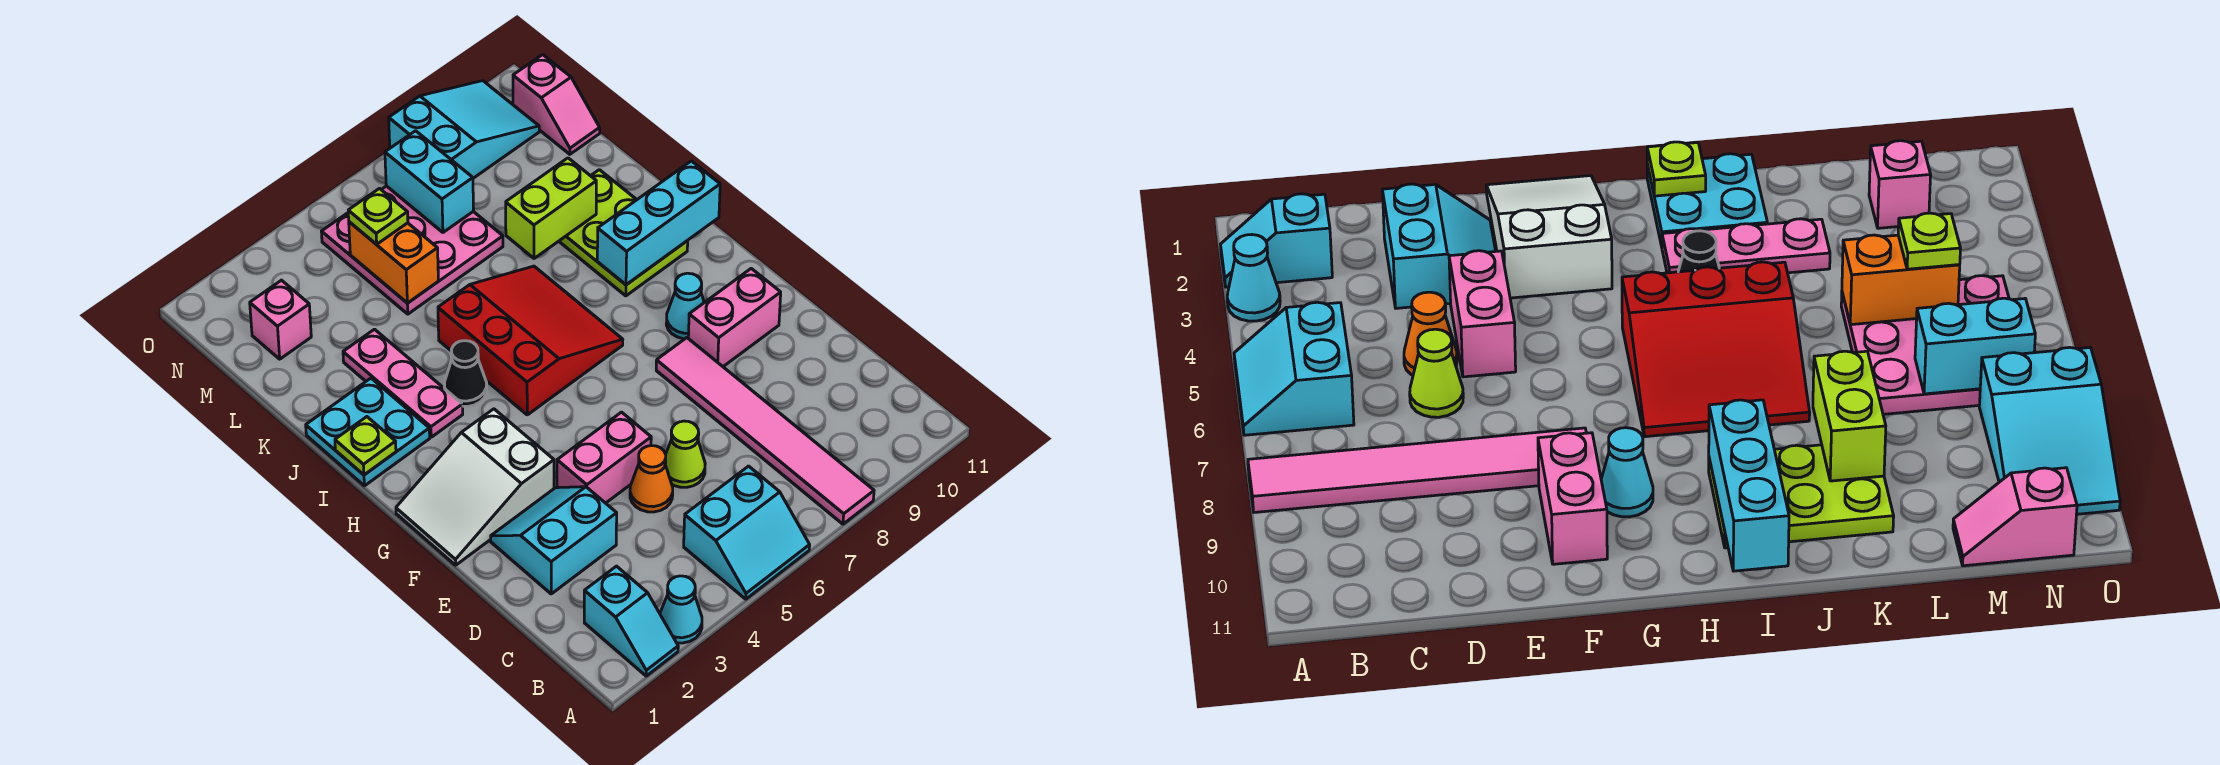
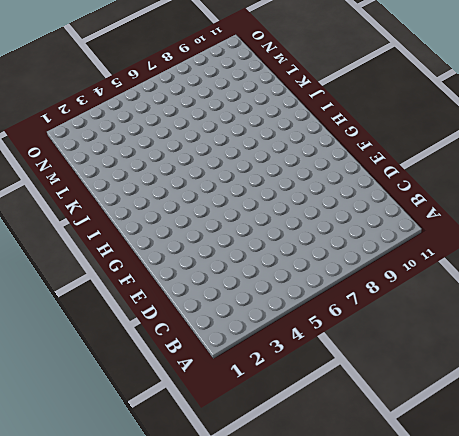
none -> cyan slope A2:B2 level 1 top B
none -> cyan cone A3 level 1
none -> cyan slope A5:B6 level 1 top B

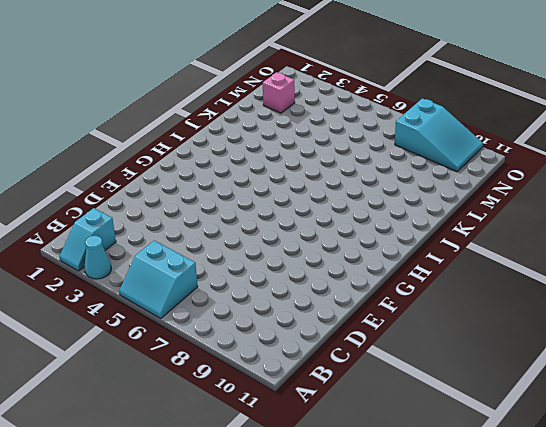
none -> pink tile A8:F8 level 1
none -> cyan slope D2:E3 level 1 top D
none -> orange cone D5 level 1

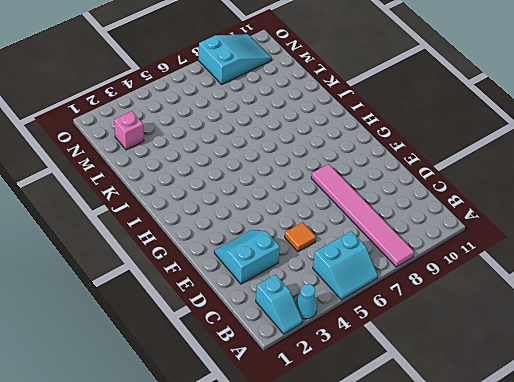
orange tile D5 level 1 -> orange cone D5 level 1
none -> lime cone D6 level 1
none -> pink brick E4:E5 level 1
none -> white slope F1:G3 level 1 top 3

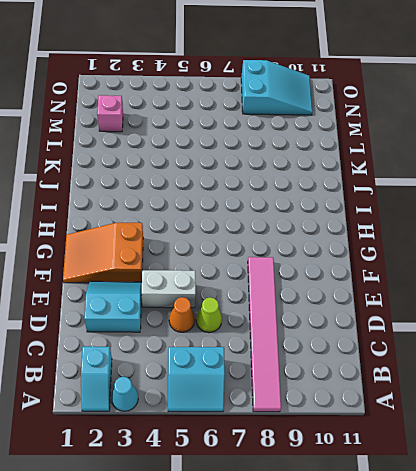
white brick E4:E5 level 1 -> pink brick E4:E5 level 1
orange slope F1:G3 level 1 top 3 -> white slope F1:G3 level 1 top 3
none -> pink brick F9:F10 level 1
none -> cyan cone G9 level 1
none -> red slope H5:J7 level 1 top 5

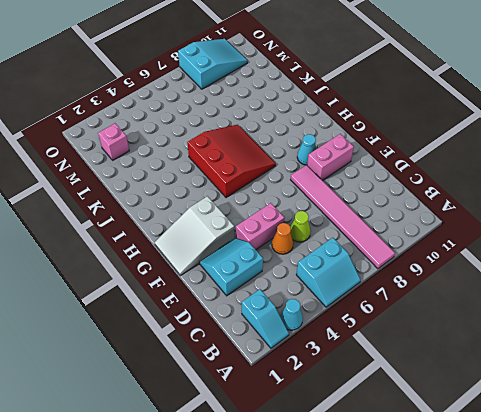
none -> cyan plate I1:J2 level 1
none -> pink plate I3:K3 level 1
none -> black cone I4 level 1

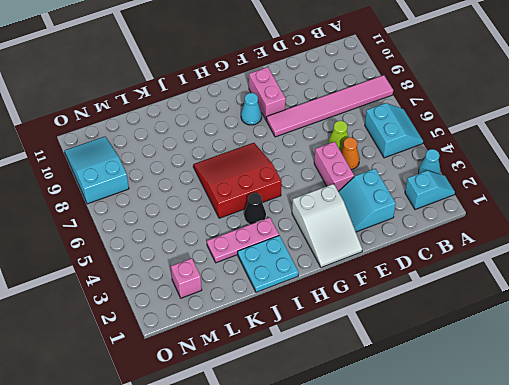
none -> lime plate I9:K10 level 1
none -> pink plate L5:N7 level 1
none -> pink slope M11:N11 level 1 top N

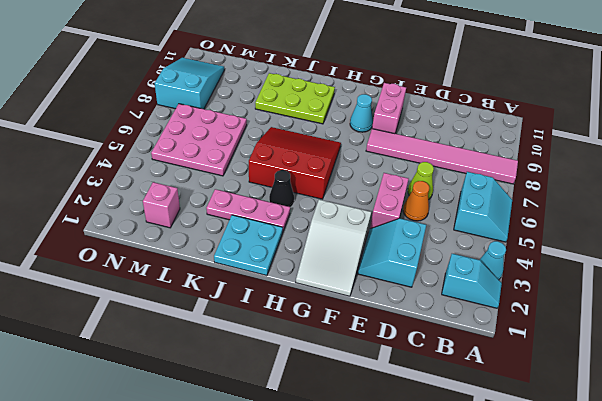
none -> pink slope M11:N11 level 1 top N
none -> lime plate I1 level 2
none -> cyan brick I9:I11 level 2

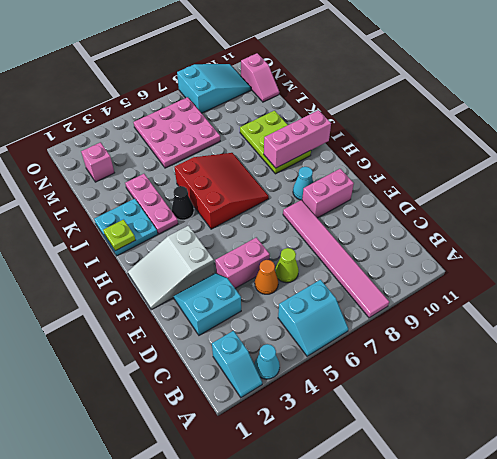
pink brick I9:I11 level 2 -> cyan brick I9:I11 level 2
none -> lime brick K8:K9 level 2
none -> orange brick L5:M5 level 2
none -> cyan brick M7:N7 level 2

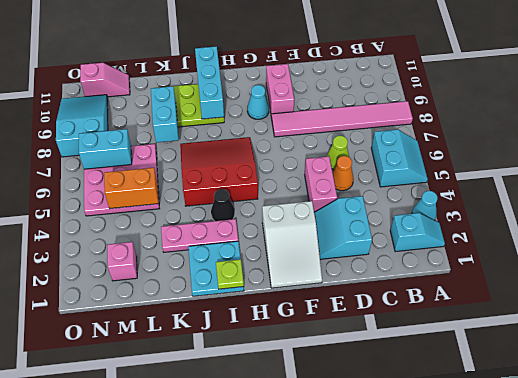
cyan brick K8:K9 level 2 -> lime brick K8:K9 level 2
none -> lime plate M5 level 3

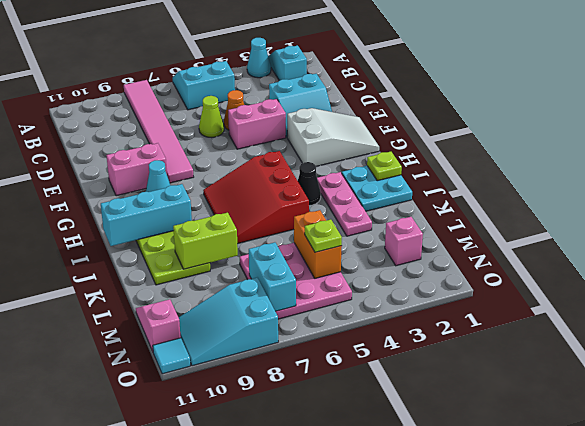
cyan tile O11 level 1 -> none

